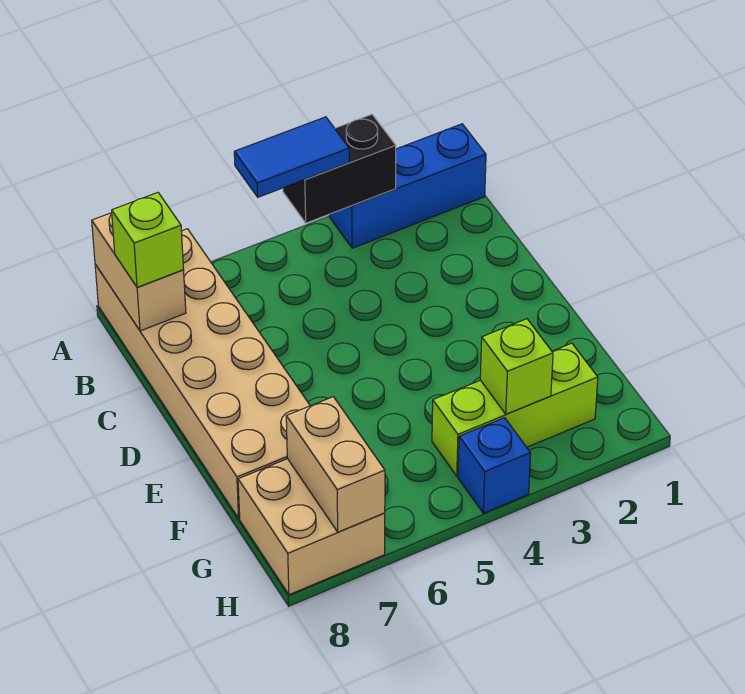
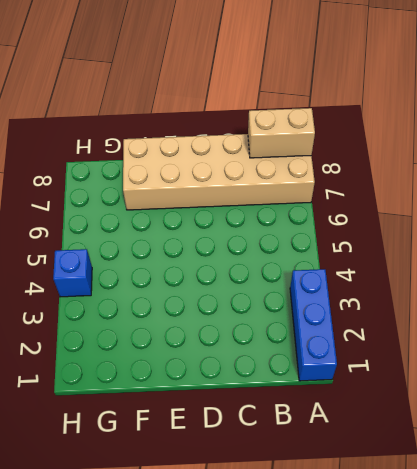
none -> lime brick G2:G4 level 1
none -> tan brick G7:H8 level 1

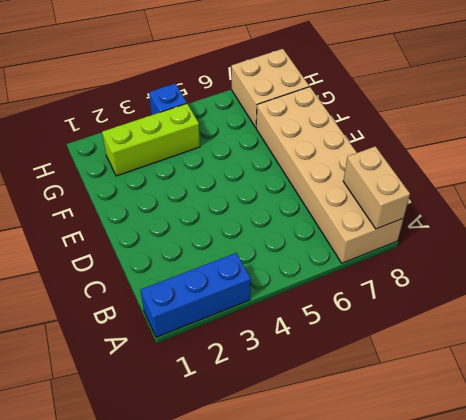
none -> black brick A3:A4 level 2
none -> lime brick G3 level 2

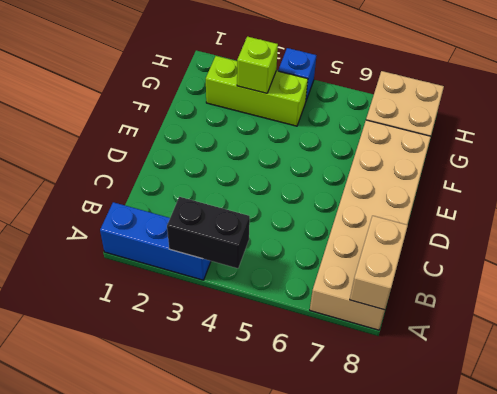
none -> tan brick G7:H7 level 2
none -> blue tile A4:A5 level 3

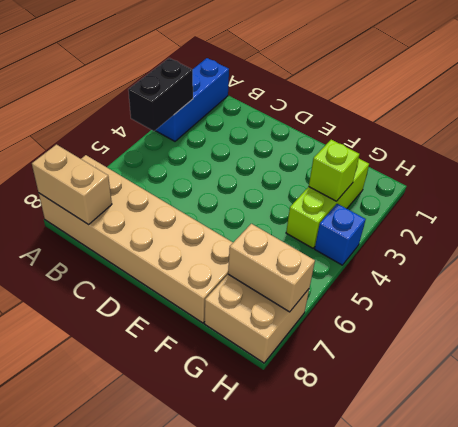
none -> blue tile A4:A5 level 3
none -> lime brick B8 level 3

